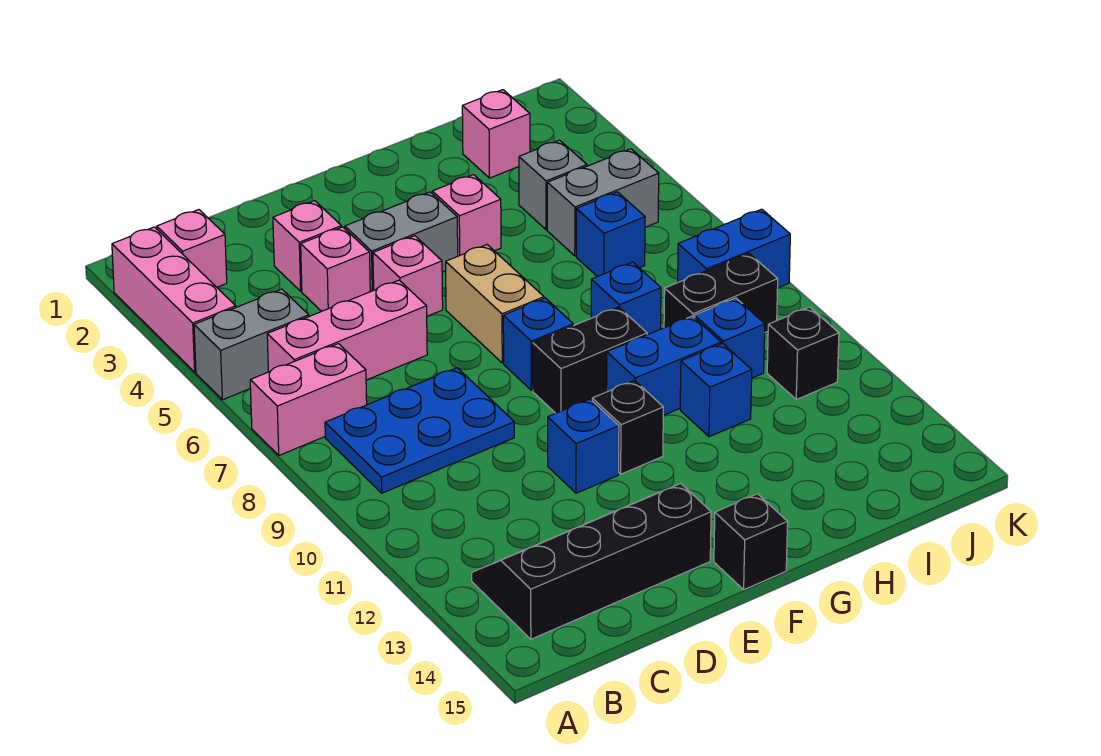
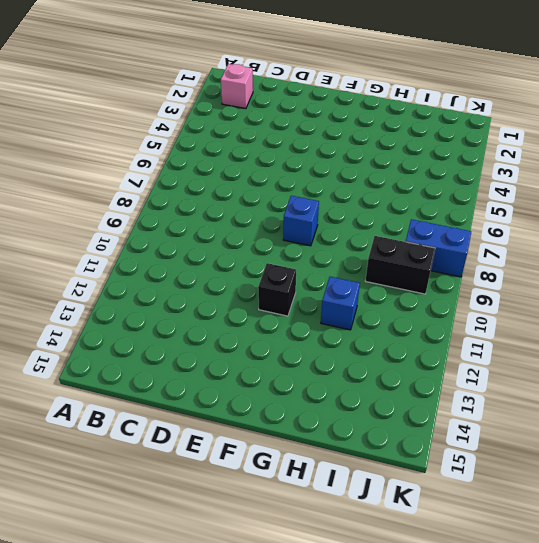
none -> pink brick A2:A4 level 1
none -> grey brick A5:B5 level 1
none -> pink brick A7:B7 level 1

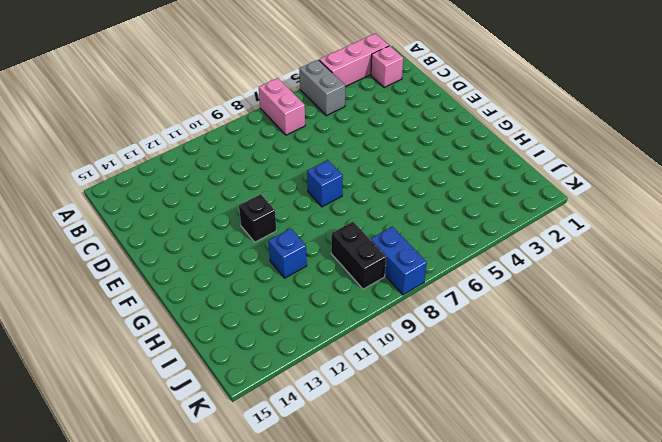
none -> pink brick B6:D6 level 1
none -> blue plate B8:D9 level 1
none -> black slope B13:E14 level 1 top 14

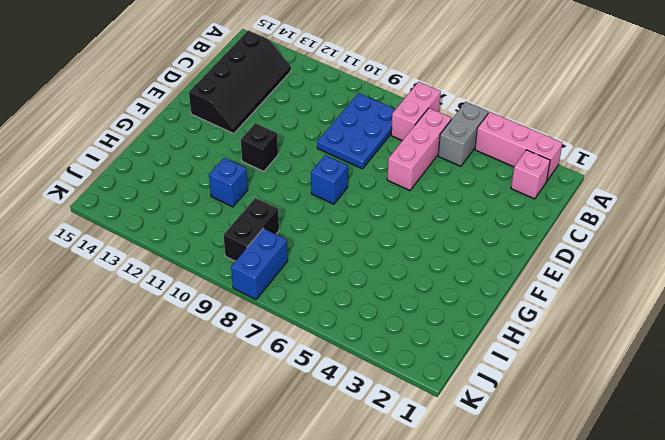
none -> pink brick D3 level 1
none -> pink brick D4 level 1
none -> grey brick E4:F4 level 1

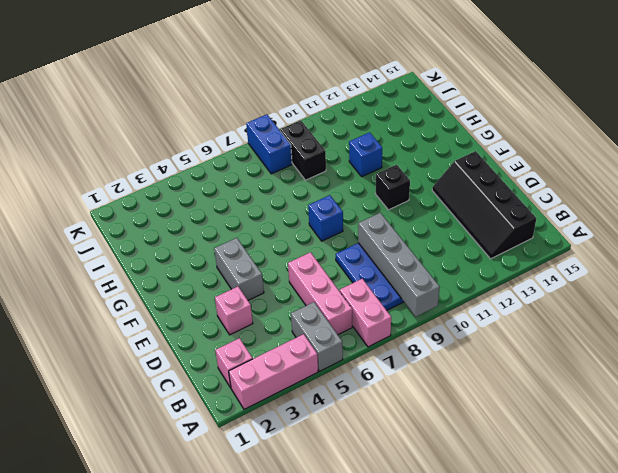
grey brick A9:D9 level 2 -> none
none -> pink brick D4 level 1
none -> pink brick E5 level 1
none -> blue brick E11 level 1

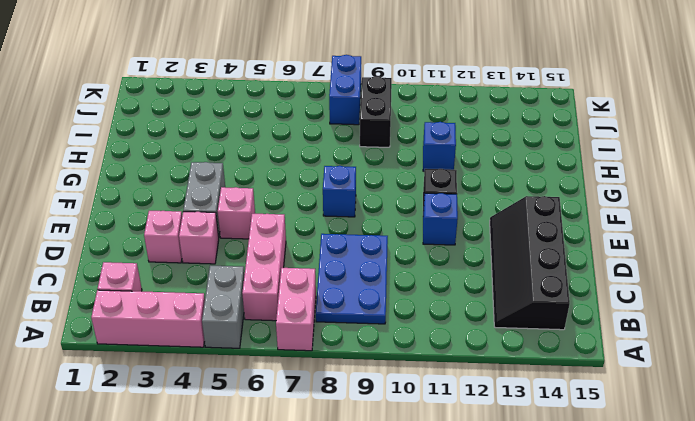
none -> tan brick F6:F7 level 1
none -> black brick F9:G9 level 1
none -> black brick F15 level 1

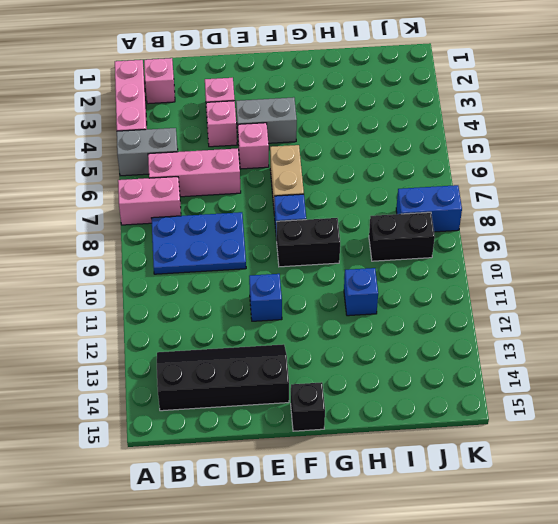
none -> black brick F11 level 1
none -> pink brick G4 level 1
none -> blue brick G10:H10 level 1

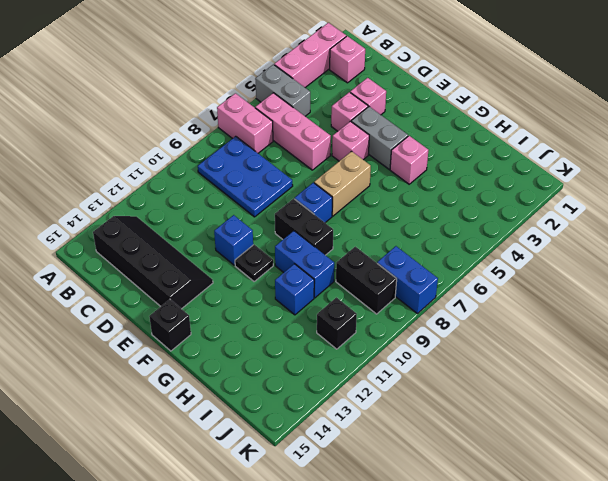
black plate F11 level 1 -> black brick F11 level 1
none -> blue brick H8 level 1
none -> pink brick I2 level 1
none -> grey brick I4 level 1

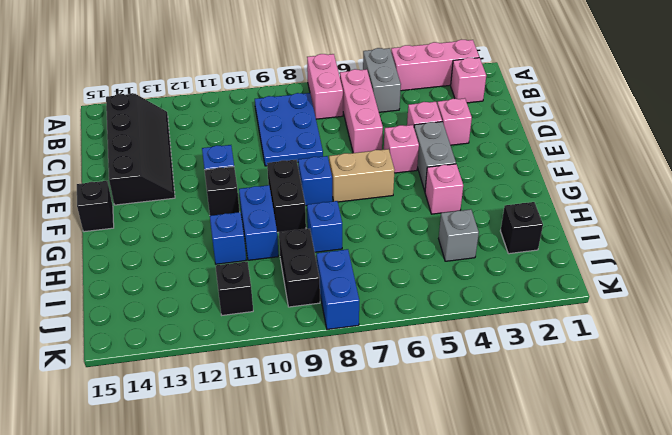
black brick I2 level 1 -> pink brick I2 level 1
none -> grey brick I5:J5 level 1
none -> blue brick I6 level 1
none -> blue brick I10 level 1

